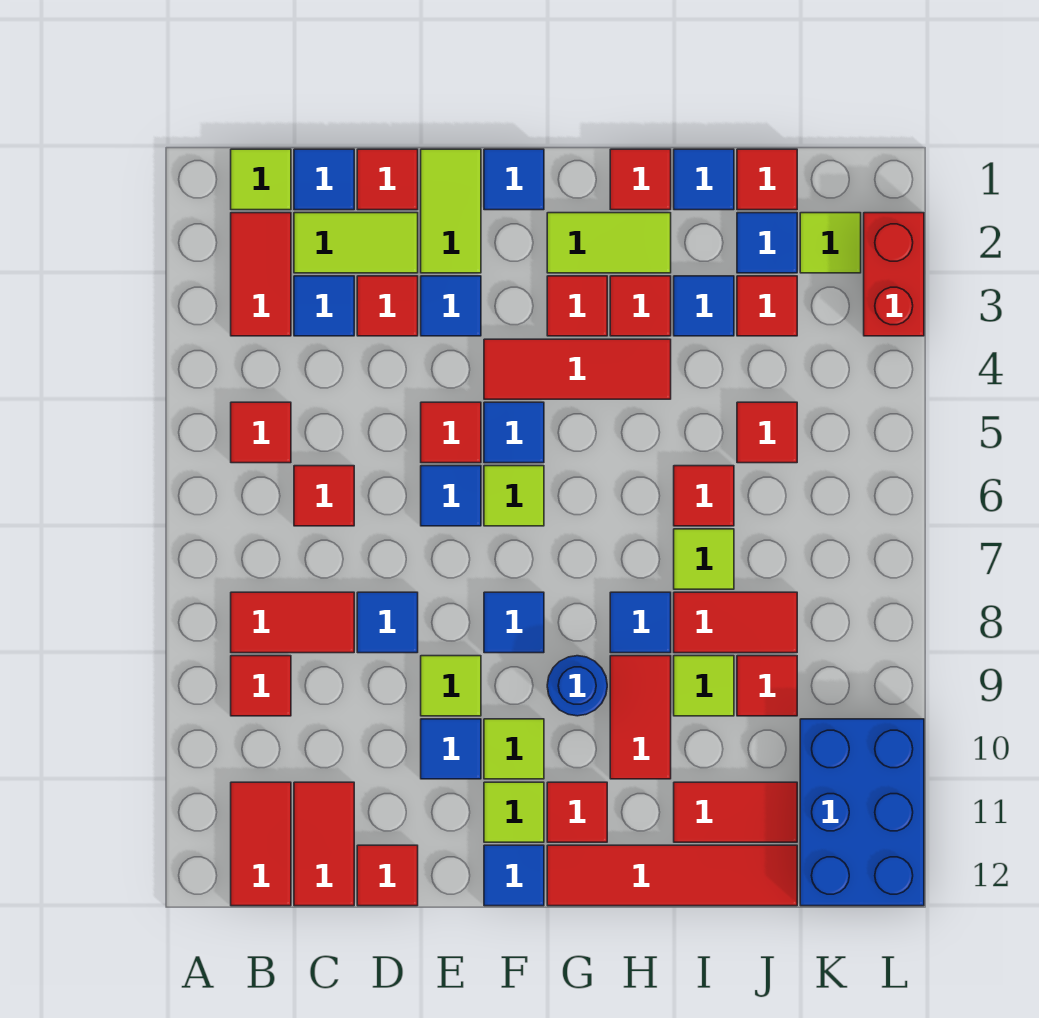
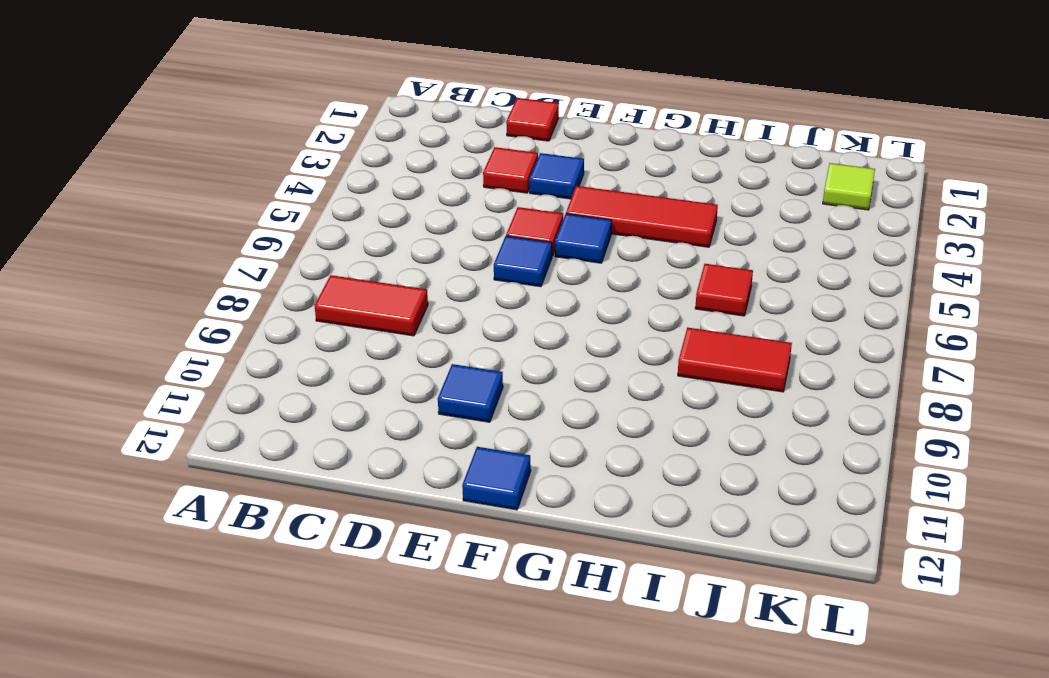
none -> lime tile B1 level 1
none -> red tile B2:B3 level 1
none -> red tile B5 level 1
none -> red tile B9 level 1

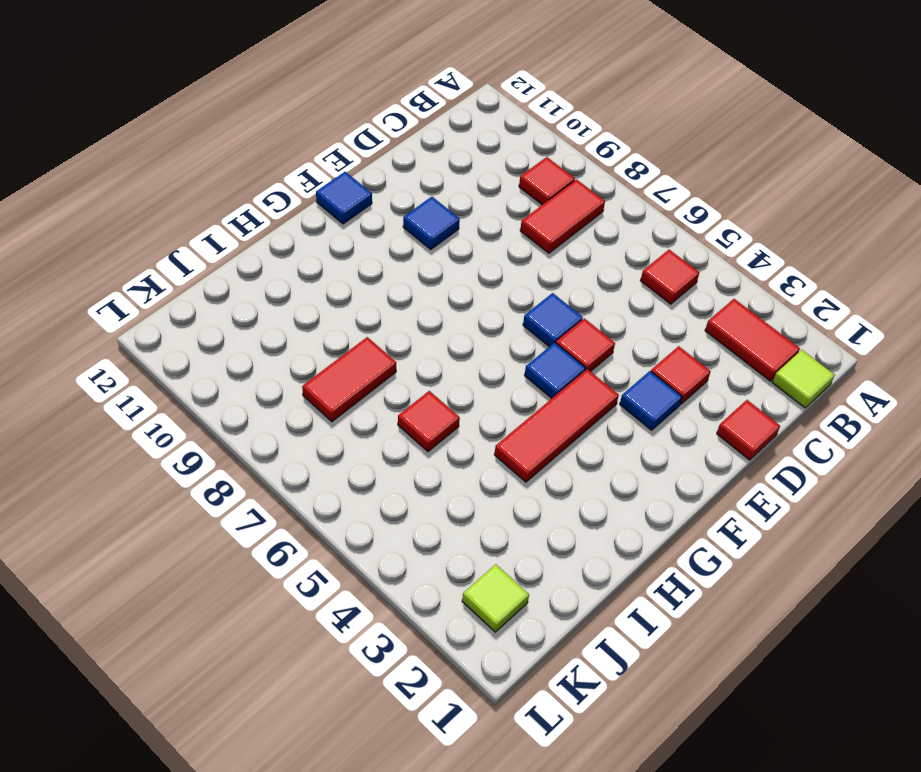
none -> red tile B11:B12 level 1
none -> blue tile C1 level 1
none -> lime tile C2:D2 level 1
none -> blue tile C3 level 1

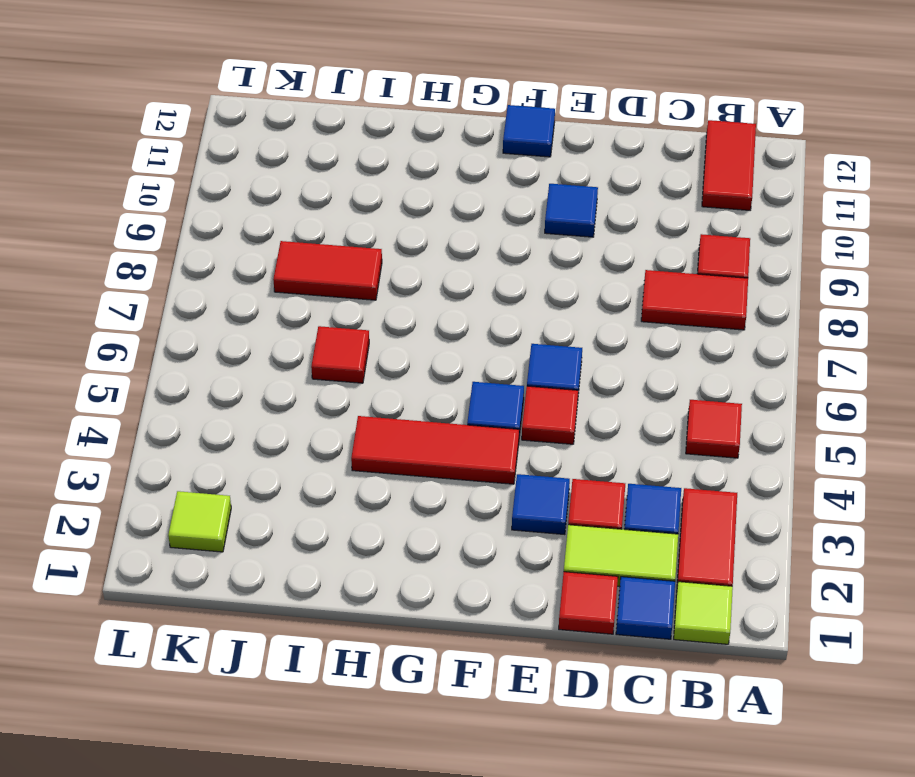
none -> red tile C6 level 1
none -> red tile C11:C12 level 1
none -> blue tile D8 level 1
none -> red tile D12 level 1

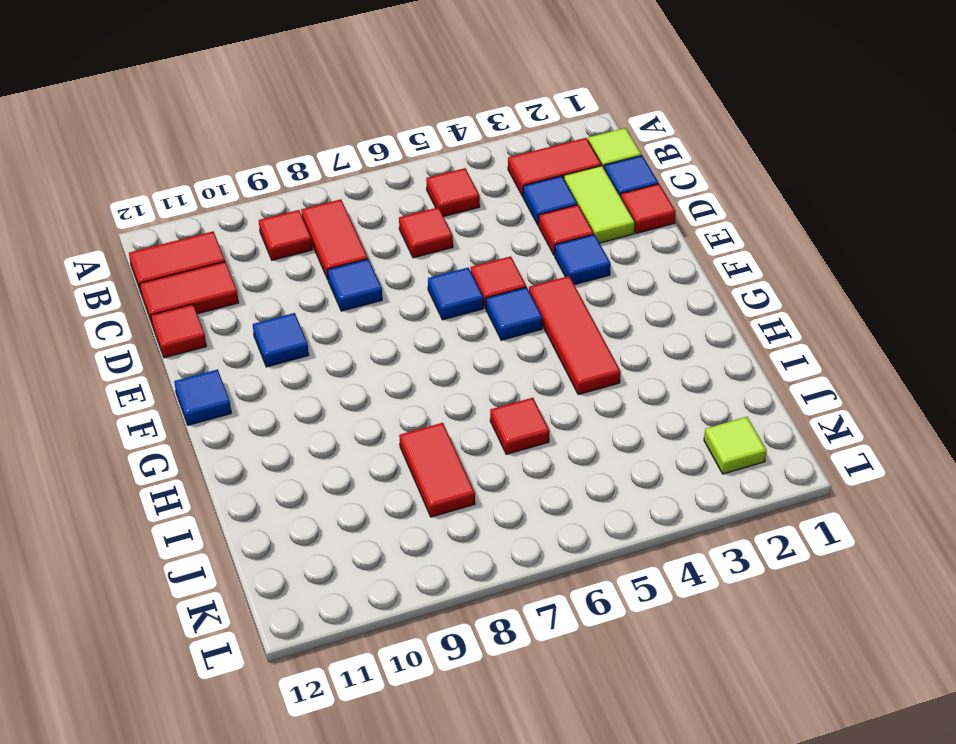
none -> lime tile E1:E2 level 1
none -> lime tile E9 level 1
none -> blue tile F1 level 1
none -> lime tile F6 level 1

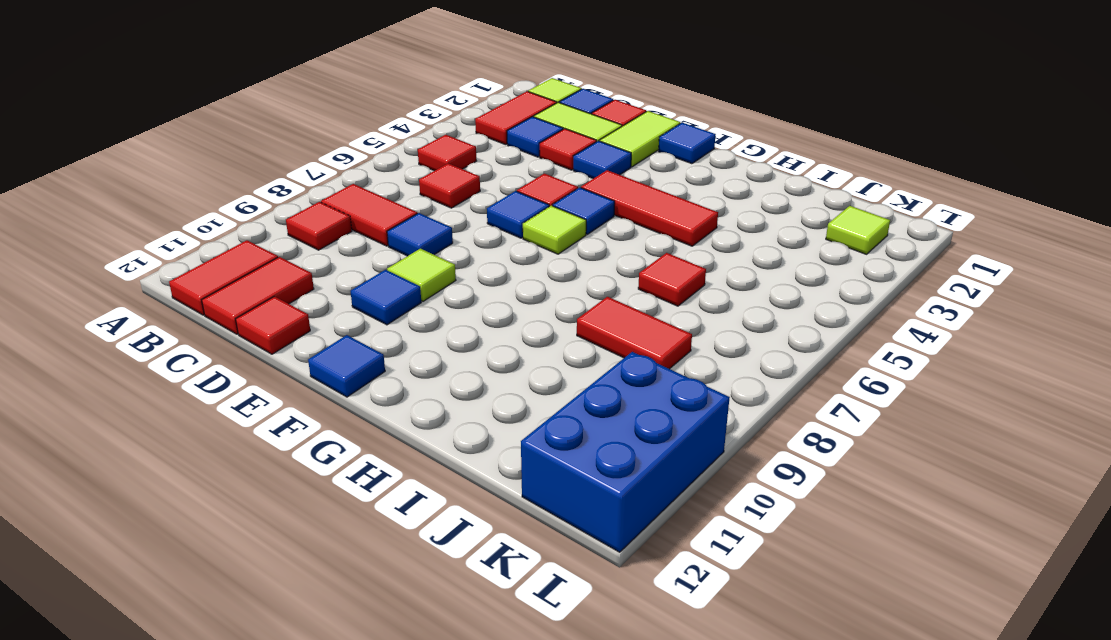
none -> blue tile F8 level 1
none -> lime tile F10 level 1
none -> lime tile F11 level 1
none -> lime tile G2:H2 level 1

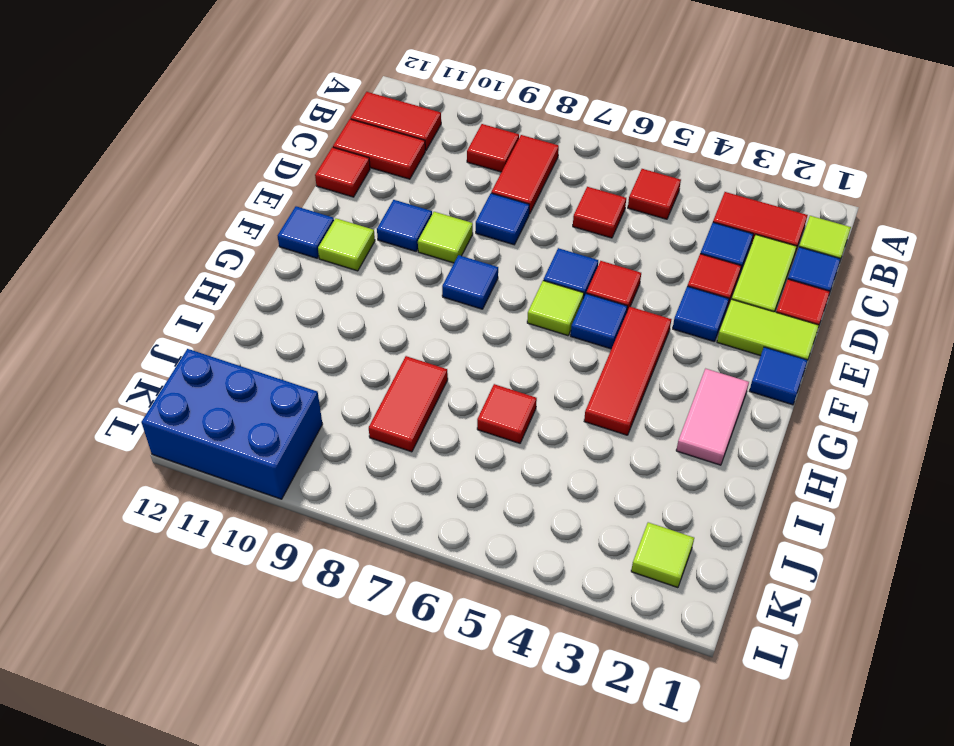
pink tile G2:H2 level 1 -> lime tile G2:H2 level 1
none -> lime tile F10 level 1
none -> red tile G3 level 1
none -> blue round brick G9 level 1
none -> red tile G11 level 1

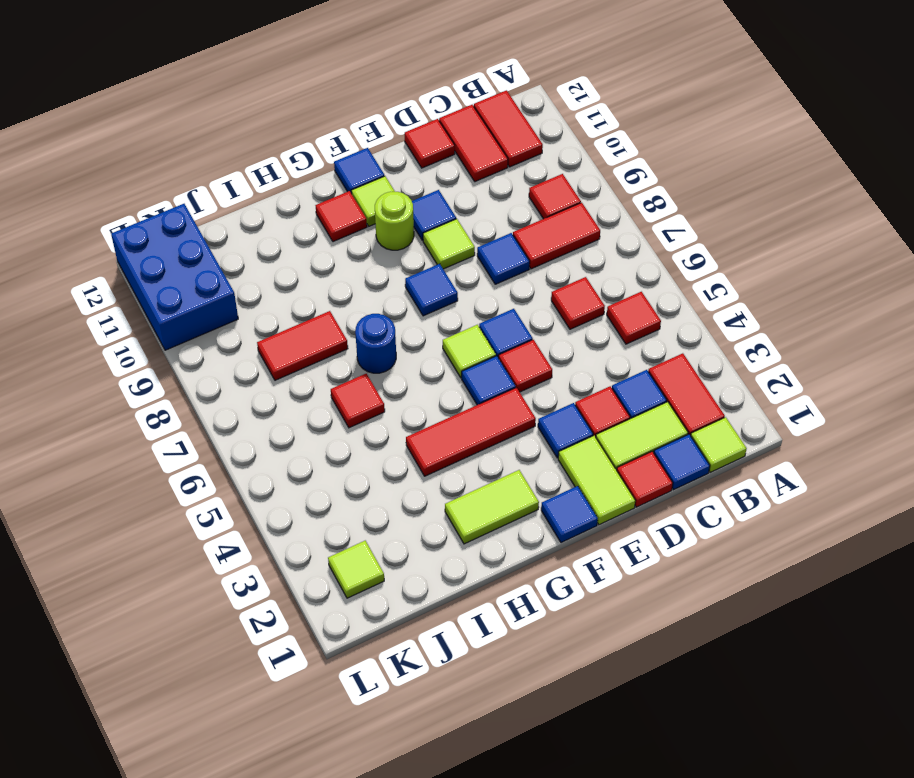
lime round brick F10 level 1 -> lime tile F10 level 1
blue round brick H7 level 1 -> blue round brick G9 level 1
none -> red tile G3 level 1
none -> red tile G12:J12 level 1
none -> red tile H1 level 1
none -> red tile H3 level 1

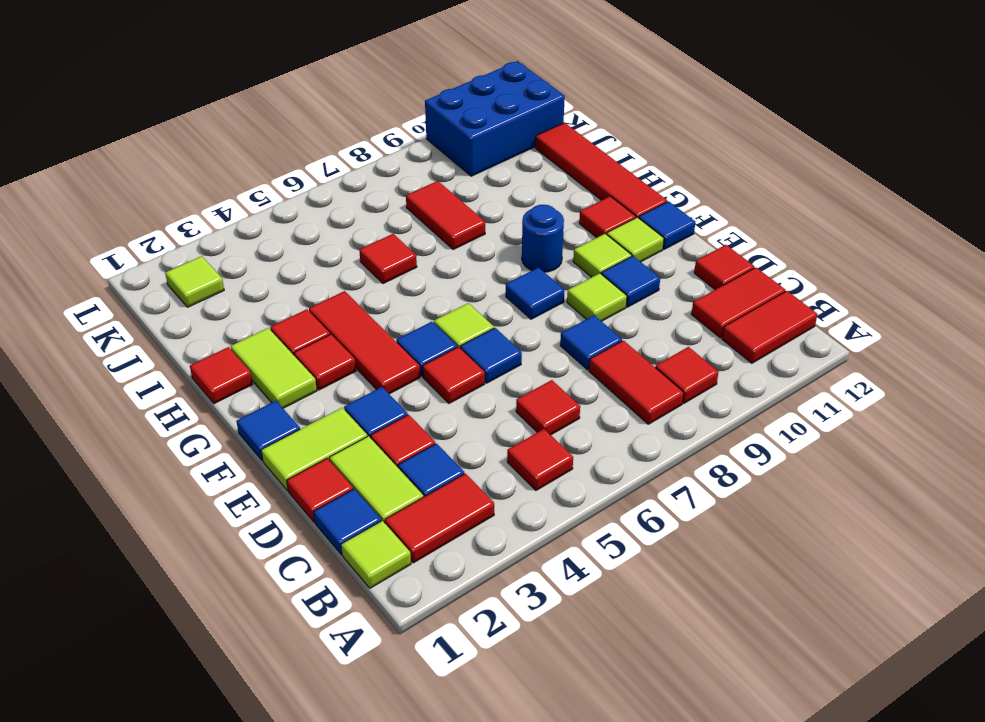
none -> blue tile H8 level 1
none -> red tile H9:H10 level 1
none -> blue tile I1 level 1
none -> blue tile I3 level 1

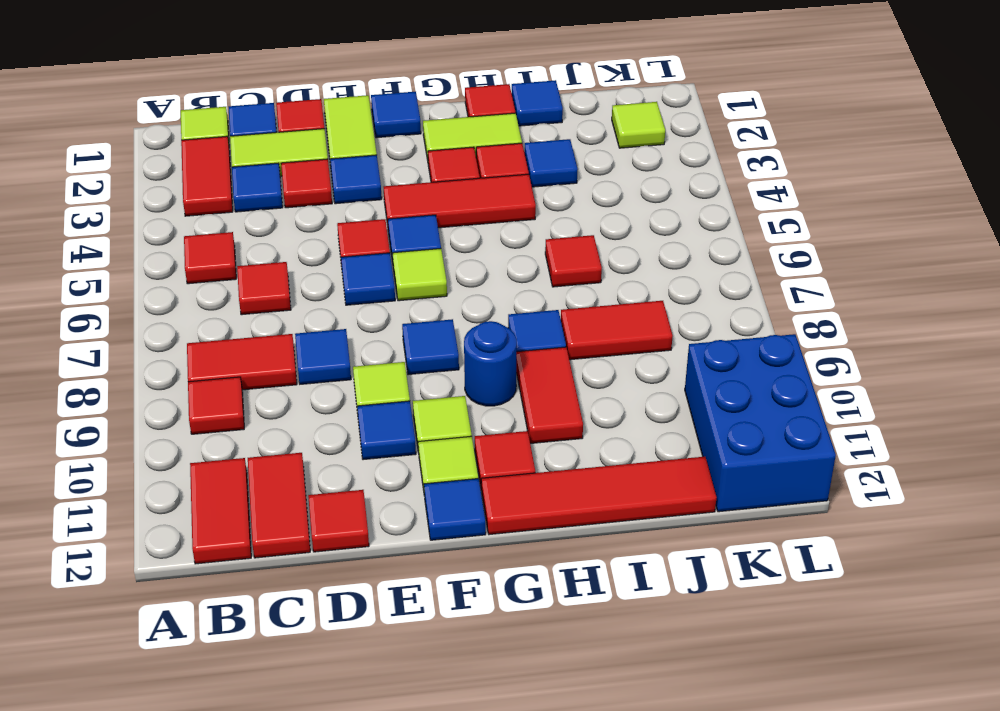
none -> lime tile I7 level 1
none -> lime tile I9 level 1
none -> red tile I11:J11 level 1
none -> red tile J1 level 1

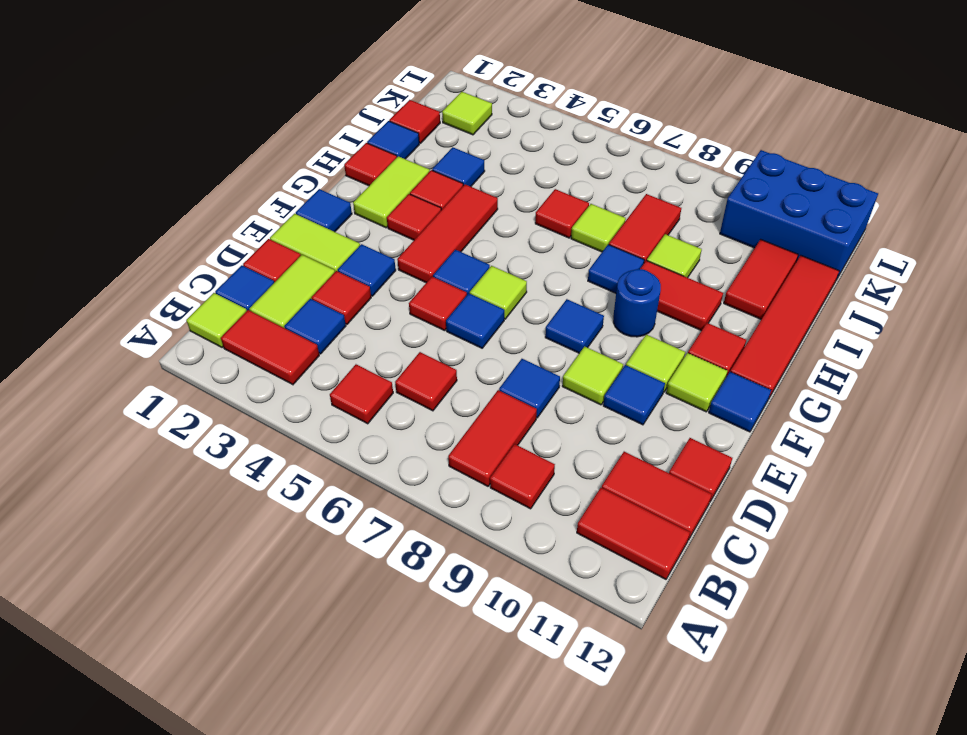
none -> blue tile J2 level 1
none -> red tile J3 level 1
none -> red tile J5 level 1
none -> red tile J9 level 1

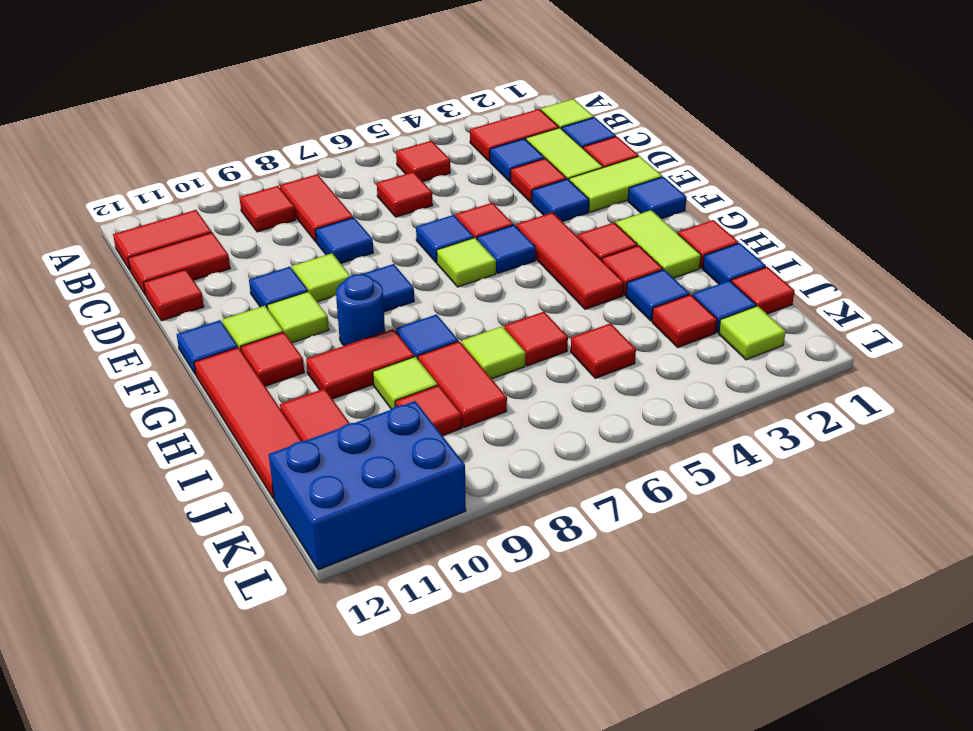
none -> red brick L2:L3 level 1

